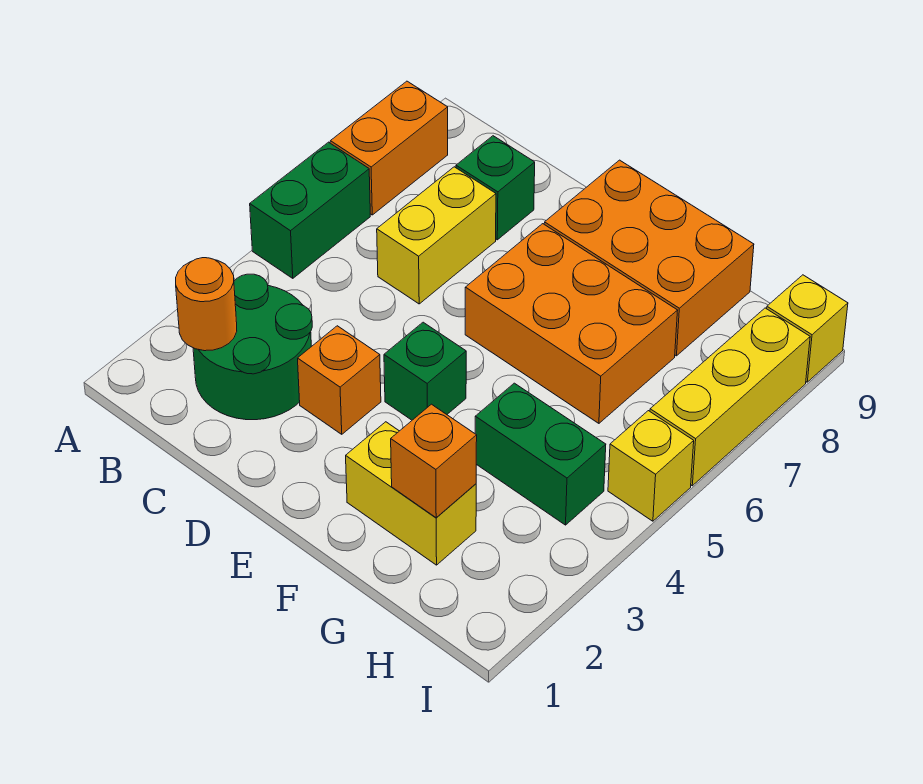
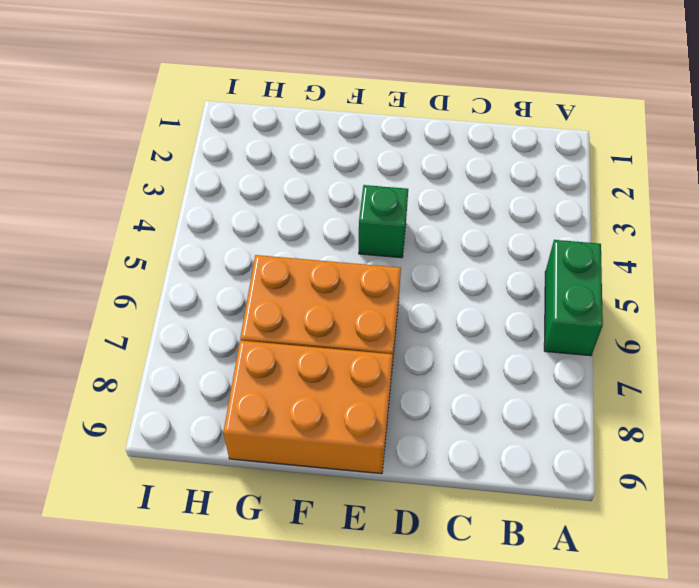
none -> orange brick A7:A8 level 1
none -> green round brick B2:C3 level 1
none -> yellow brick C6:C7 level 1

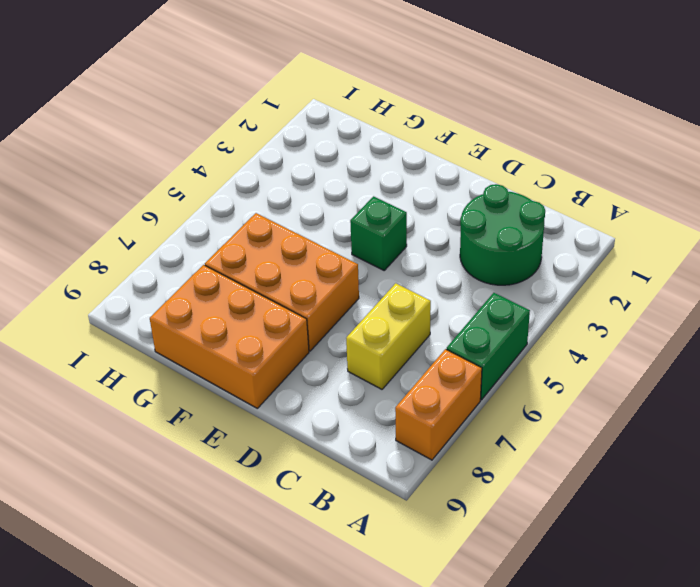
none -> green brick C8 level 1
none -> orange brick D3 level 1
none -> yellow brick F2:G2 level 1

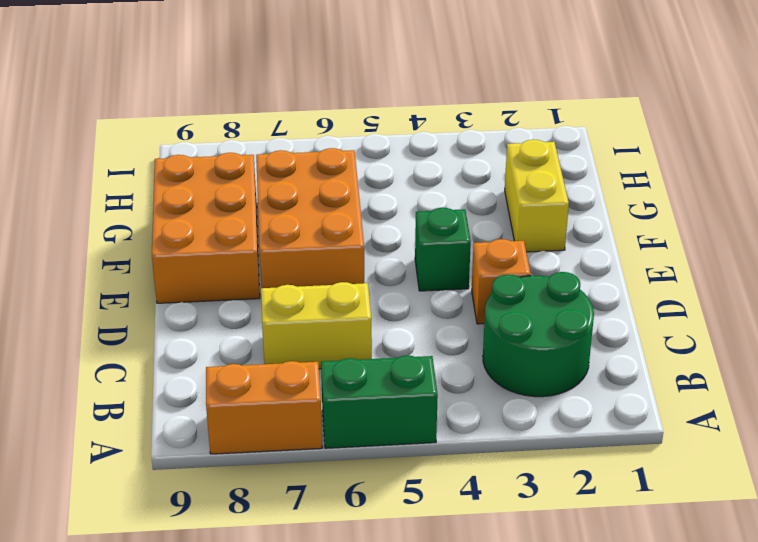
none -> green brick C8 level 1
none -> green brick G4:H4 level 1
none -> yellow brick I5 level 1

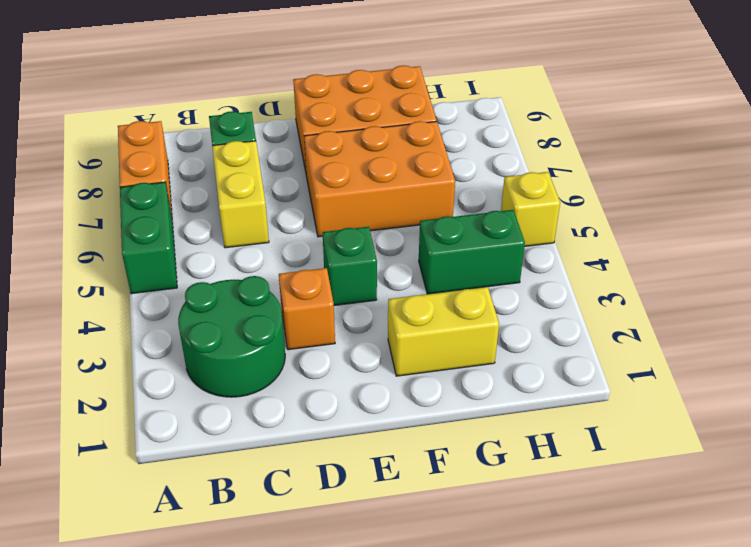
none -> yellow brick I6:I8 level 1
none -> yellow brick I9 level 1
none -> orange round brick B2 level 2

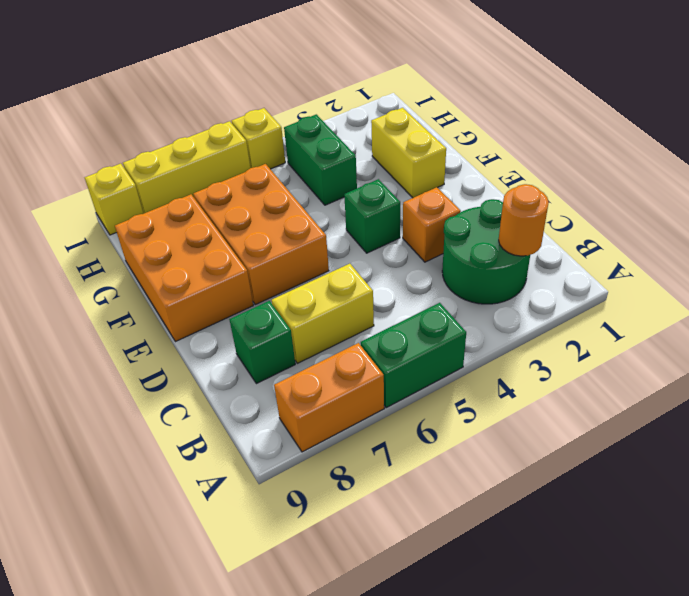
none -> orange brick G2 level 2

